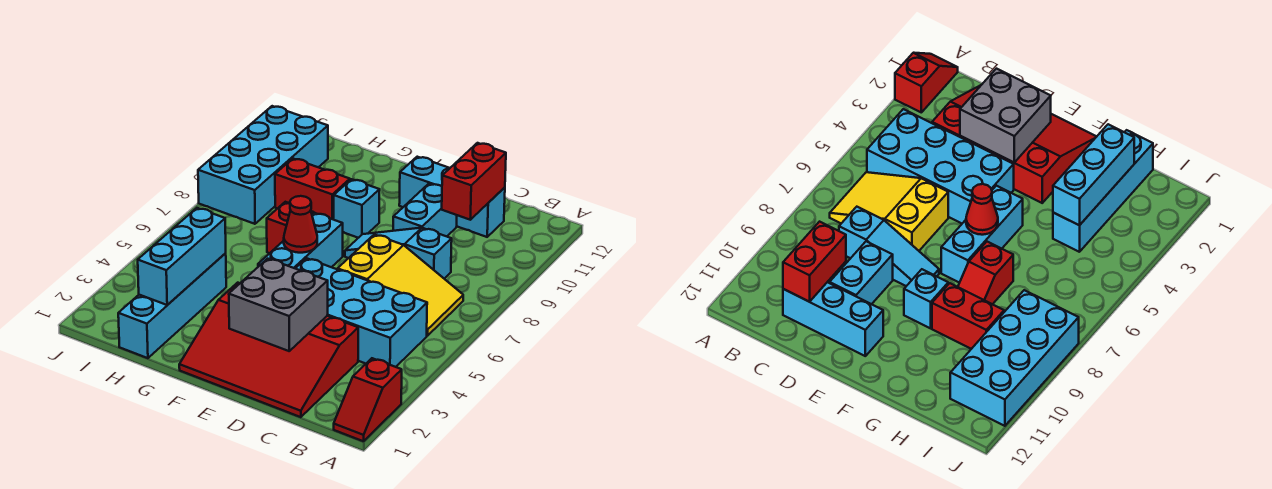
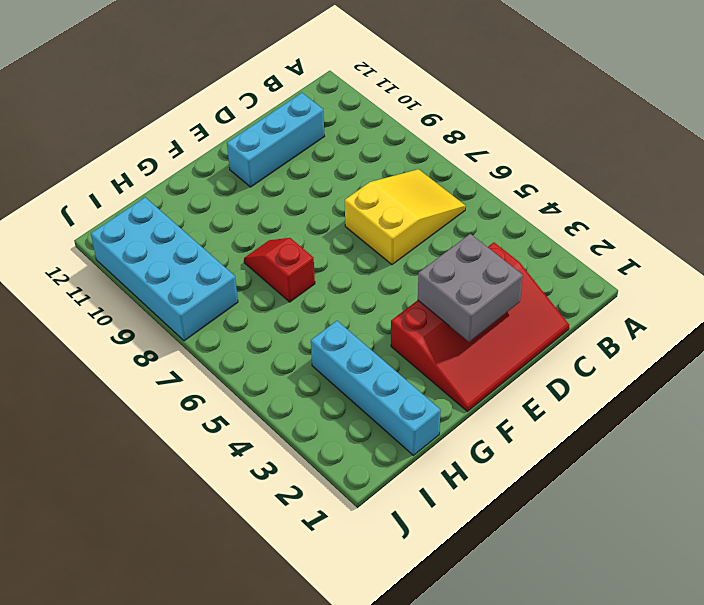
none -> red slope A1:A2 level 1 top 2
none -> cyan brick B4:E5 level 1
none -> cyan slope C8:E8 level 1 top C

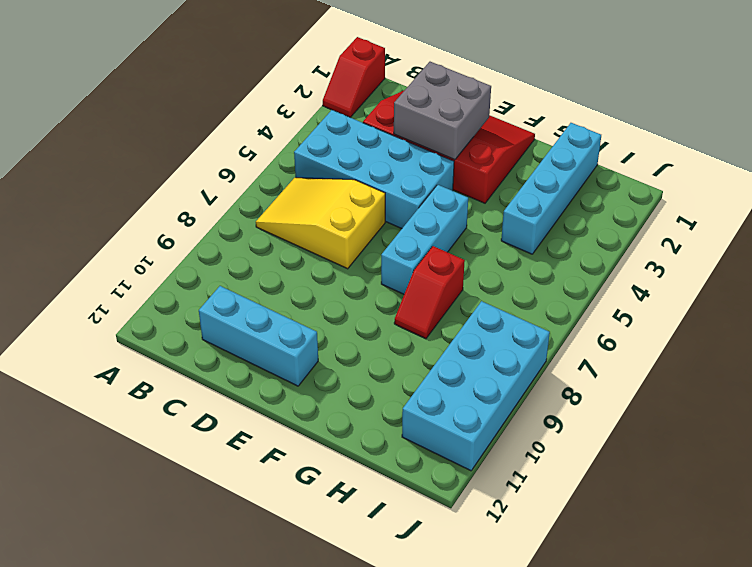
red slope A1:A2 level 1 top 1 -> red slope A1:A2 level 1 top 2
none -> cyan slope C8:E8 level 1 top C
none -> cyan brick D9:D10 level 1
none -> cyan brick F9 level 1

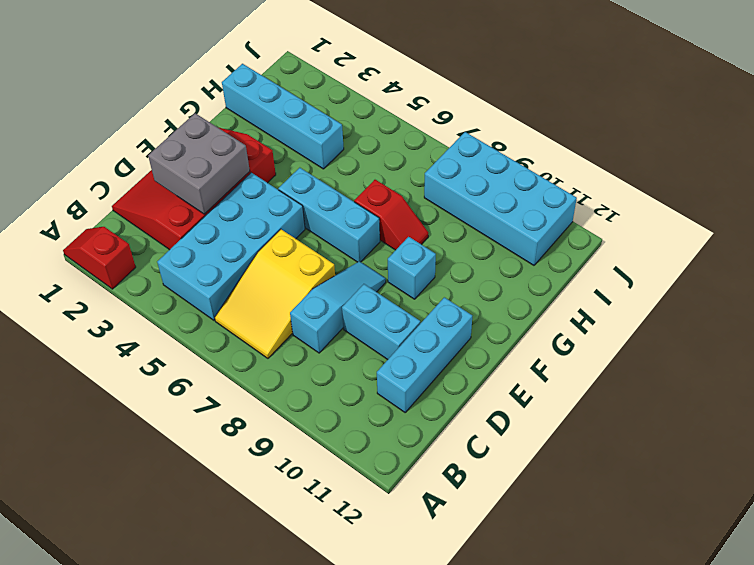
none -> red brick G9:H9 level 1
none -> red brick C10:C11 level 2
none -> red cone F6 level 2

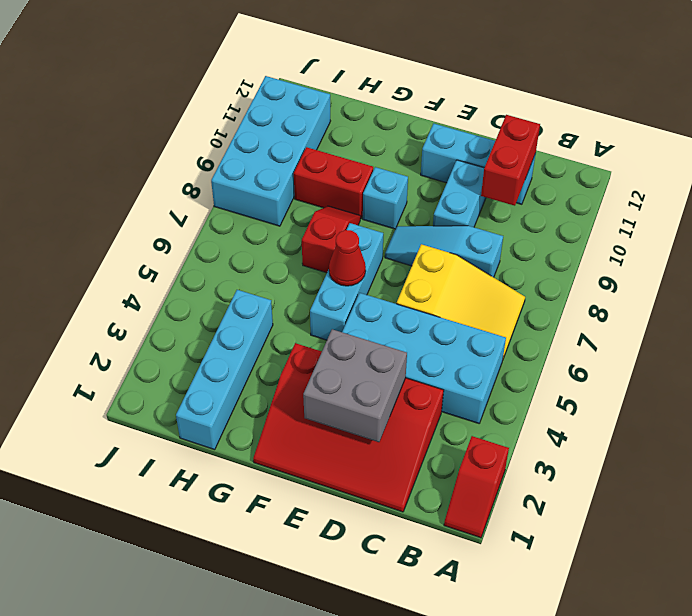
none -> cyan brick H2:H4 level 2

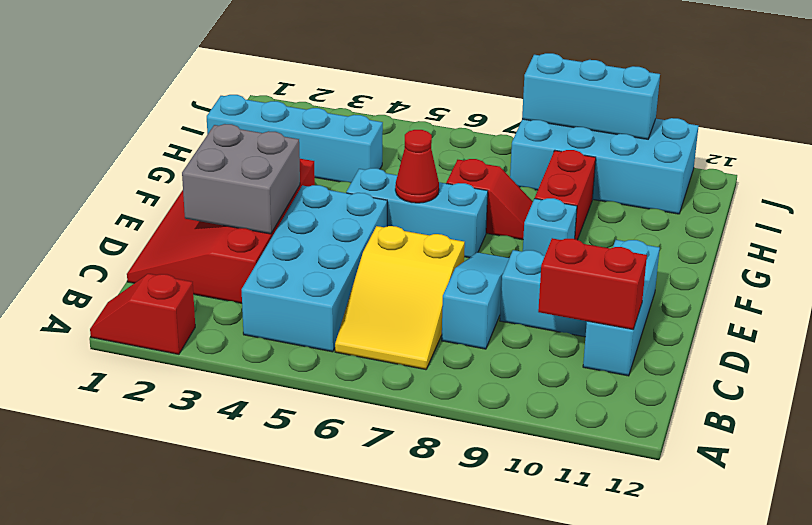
cyan brick J8:J10 level 2 -> cyan brick H2:H4 level 2

